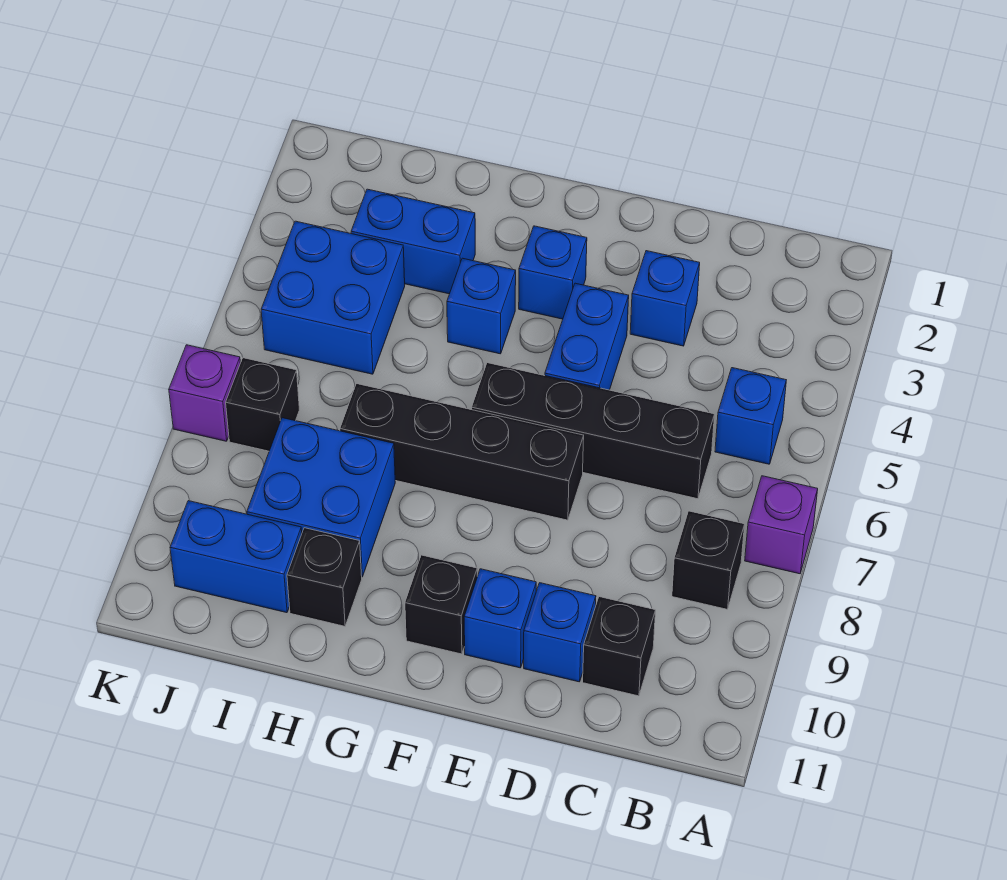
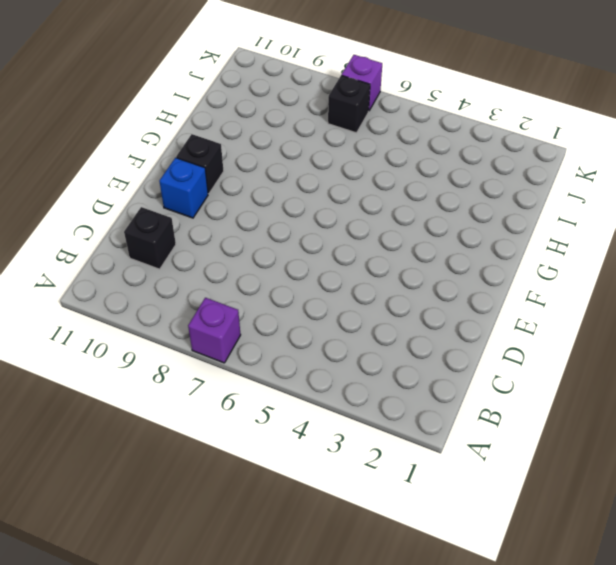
none -> blue brick B5 level 1
none -> black brick B8 level 1
none -> black brick C6:F6 level 1

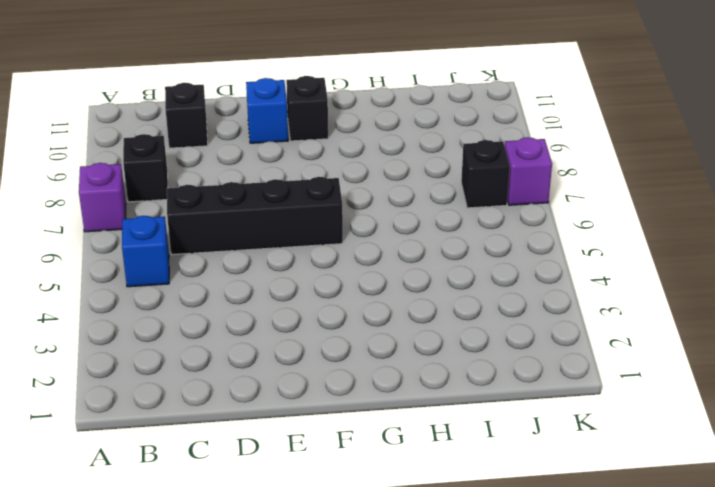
none -> blue brick D3 level 1
none -> blue brick D10 level 1
none -> blue brick E4:E5 level 1

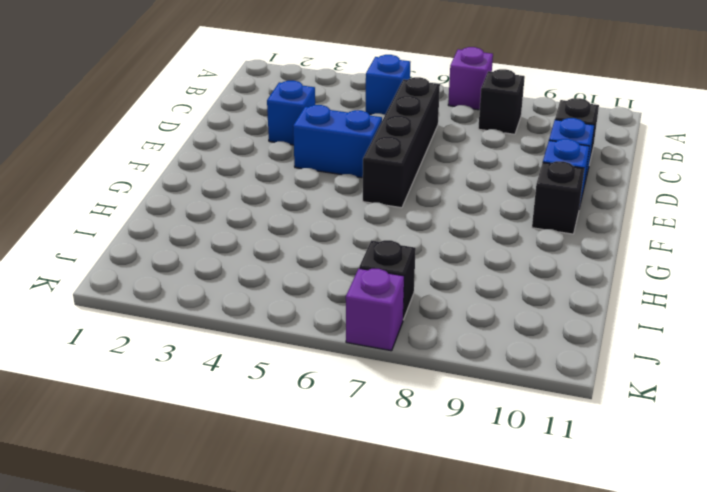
none -> black brick E7:H7 level 1
none -> blue brick F3 level 1
none -> blue brick G4 level 1

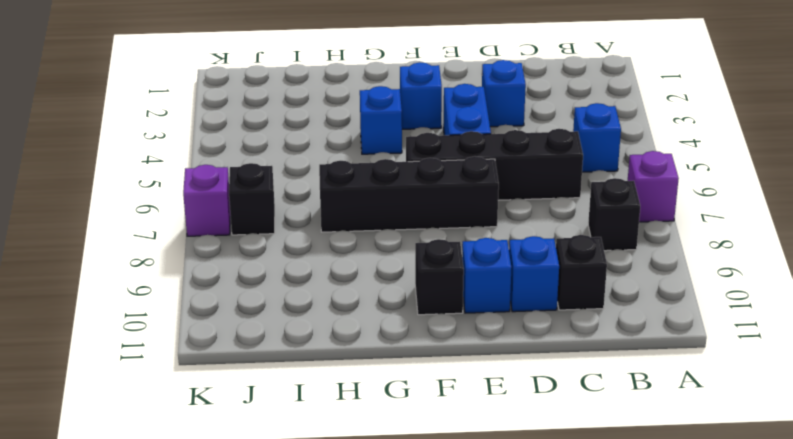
none -> blue brick H3:I3 level 1
none -> blue brick H8:I9 level 1
none -> black brick H10 level 1

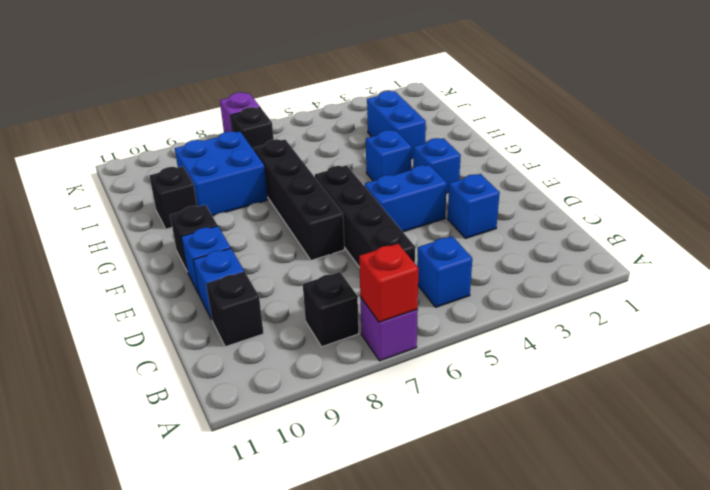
red brick A7 level 2 -> none
none -> blue brick I4:J5 level 1
none -> blue brick I10:J10 level 1

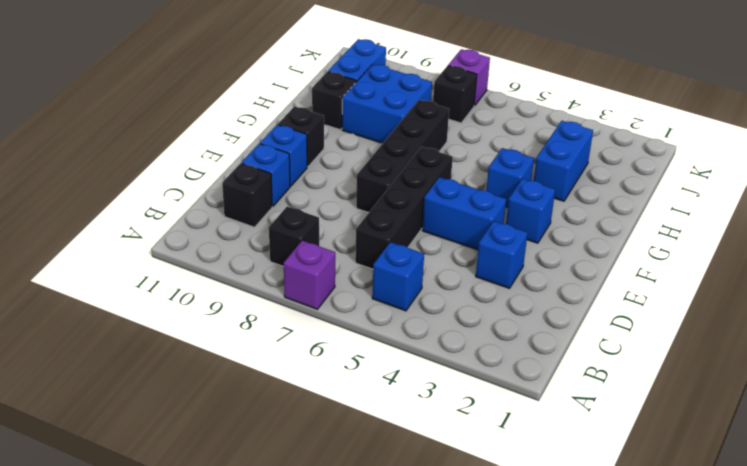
none -> blue brick I4:J5 level 1

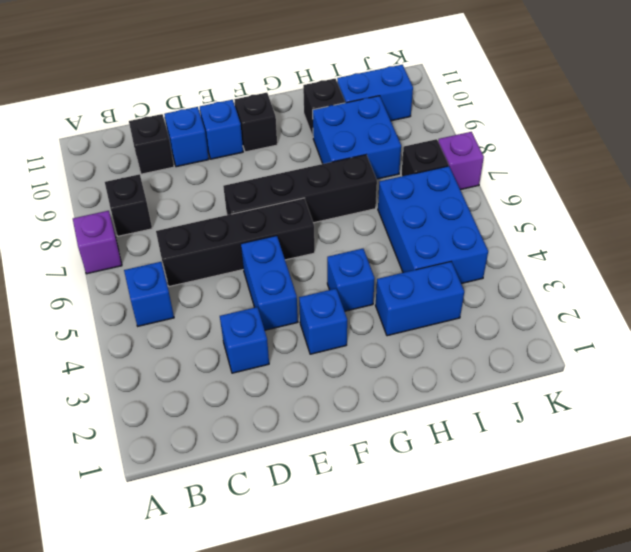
blue brick I4:J6 level 1 -> blue brick I4:J5 level 1

